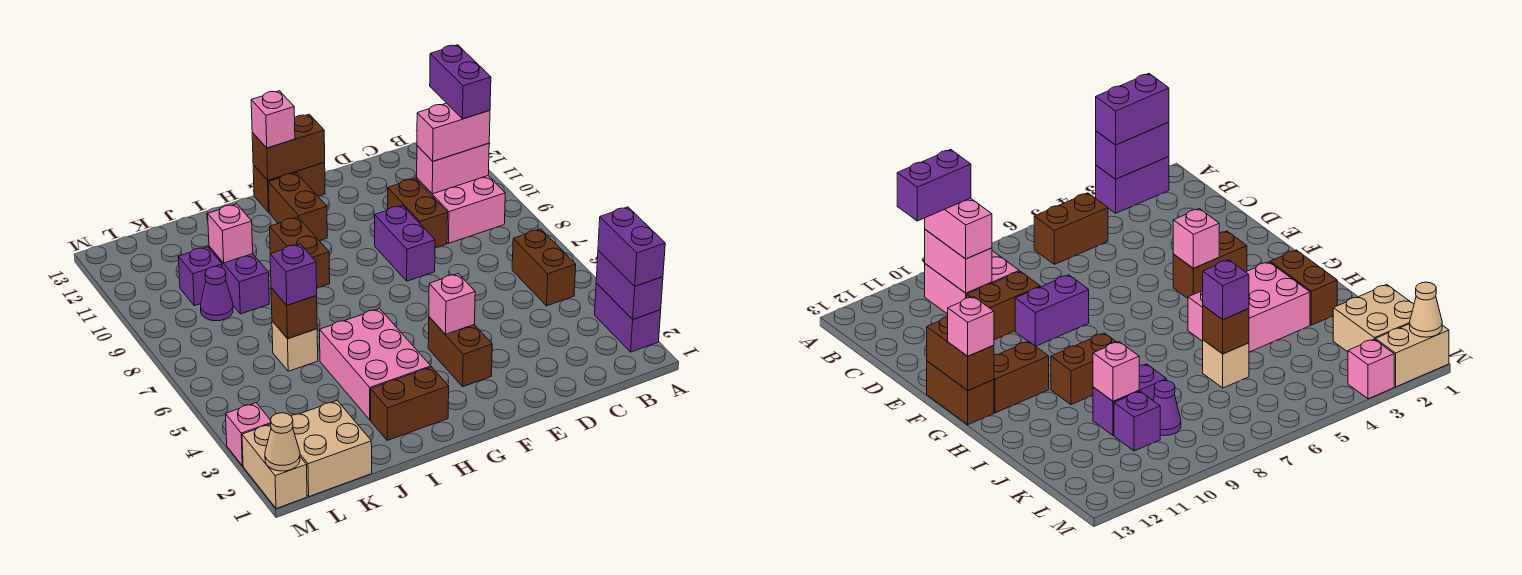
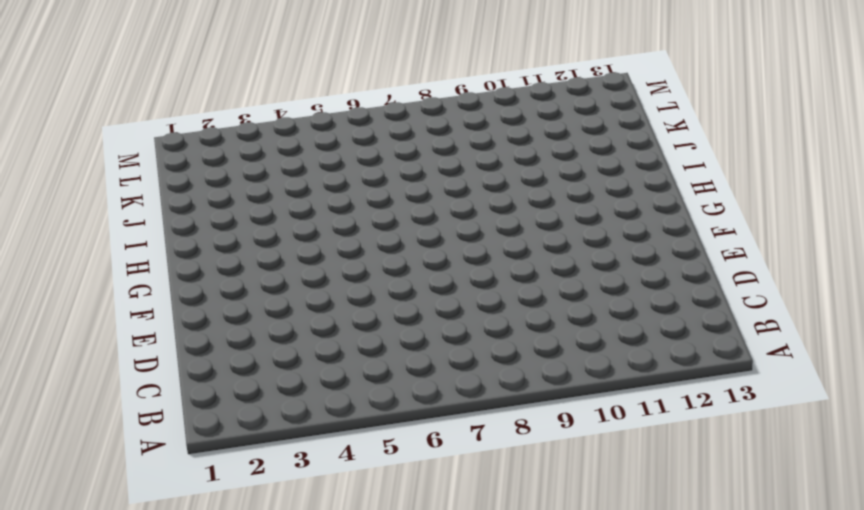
none -> purple brick A2:A3 level 1
none -> brown brick B5:B6 level 1
none -> pink brick B9:C10 level 1
none -> brown brick D9:D10 level 1

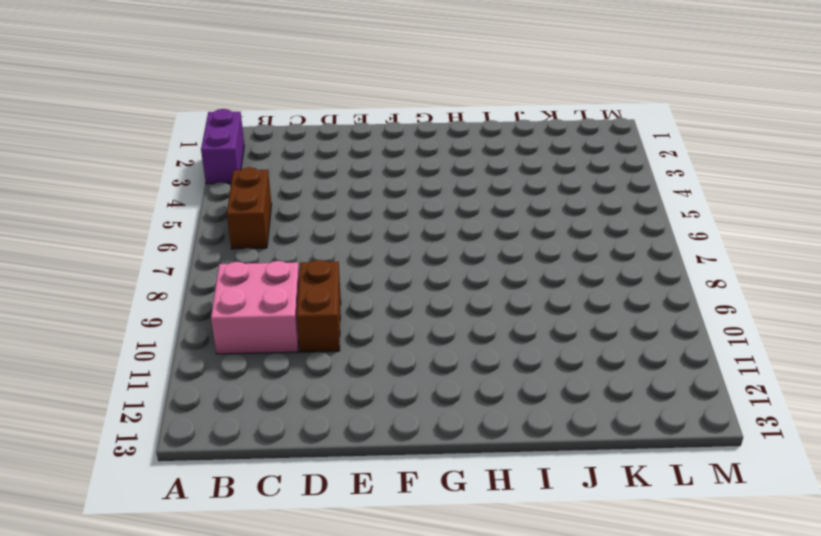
none -> purple brick E8:E9 level 1
none -> brown brick F3:F4 level 1
none -> brown brick F13:G13 level 1
none -> brown brick G11:G12 level 1

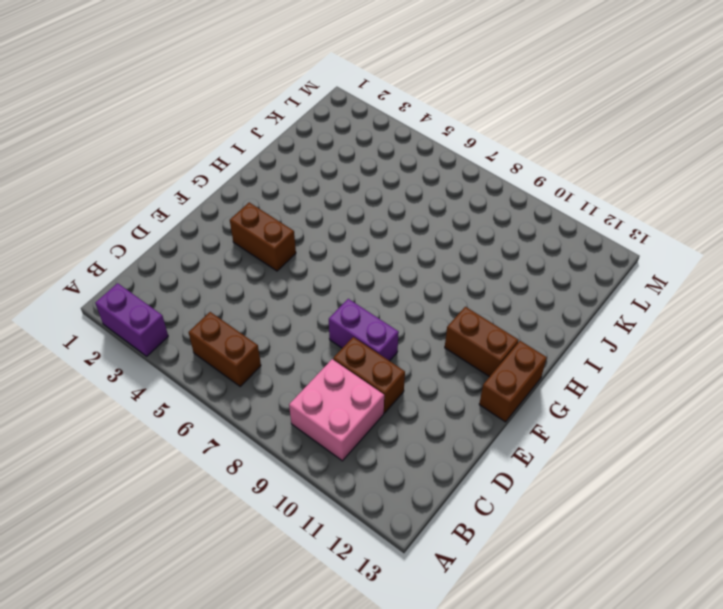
none -> brown brick H2:I2 level 1
none -> pink brick H3:I5 level 1
none -> brown brick H9:H10 level 1
none -> tan brick J6 level 1

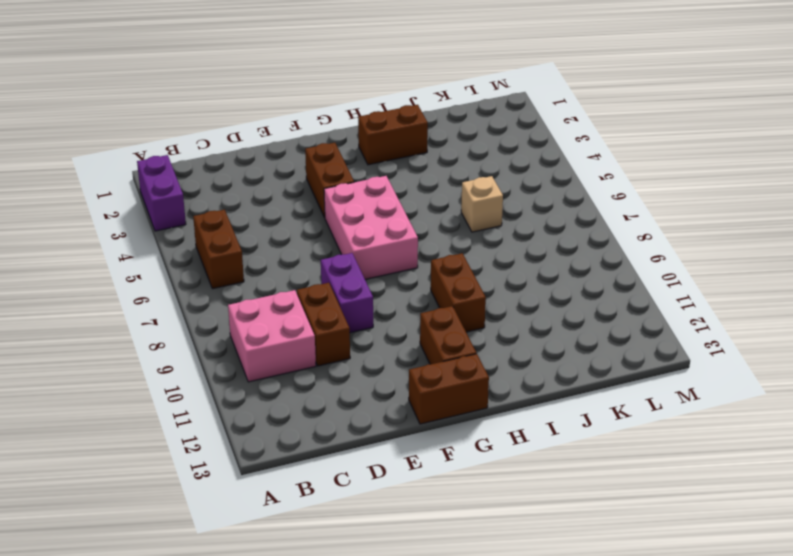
pink brick F5:G7 level 1 -> pink brick H3:I5 level 1
none -> purple brick J9:J10 level 1
none -> tan brick K1:L2 level 1
none -> purple cone K9 level 1
none -> purple brick K10 level 1

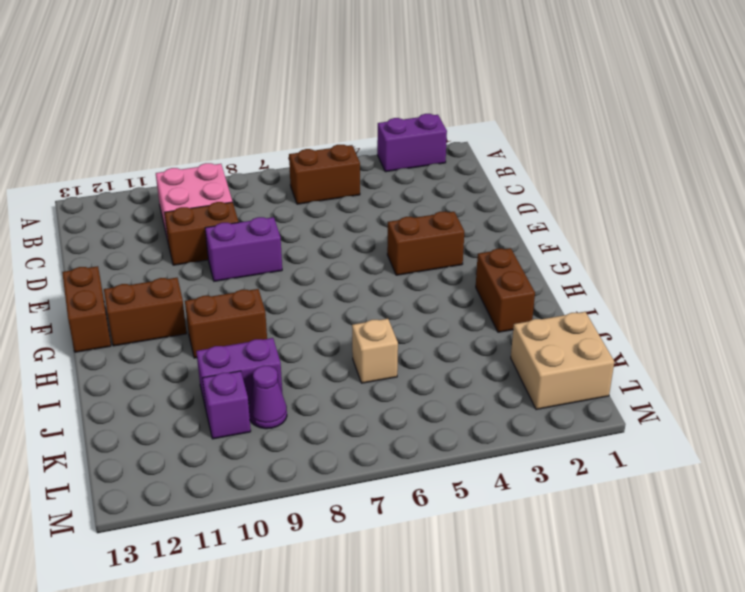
none -> pink brick H3:I5 level 1
none -> tan brick M1:M2 level 1
none -> pink brick M3 level 1
none -> purple brick A2:A3 level 2

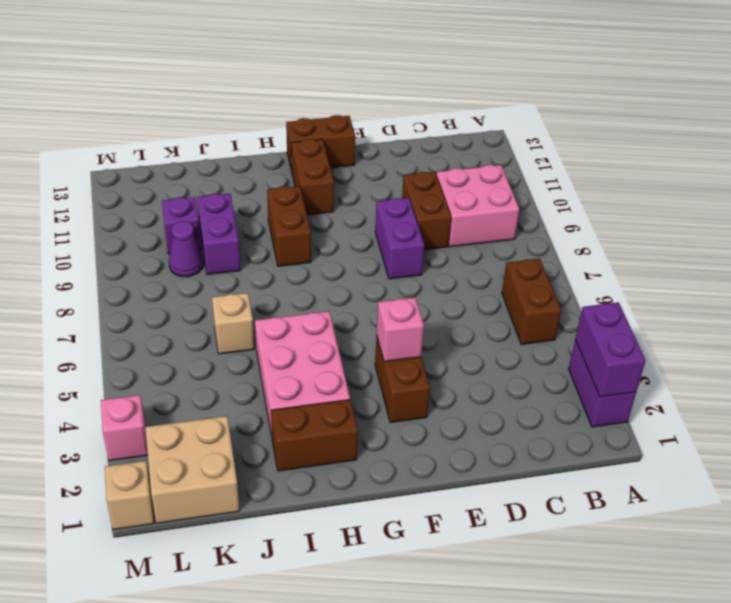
tan brick M1 level 1 -> tan brick M1:M2 level 1
none -> pink brick B10:C10 level 2
none -> brown brick F13:G13 level 2
none -> brown brick J6 level 2
none -> pink brick J10 level 2

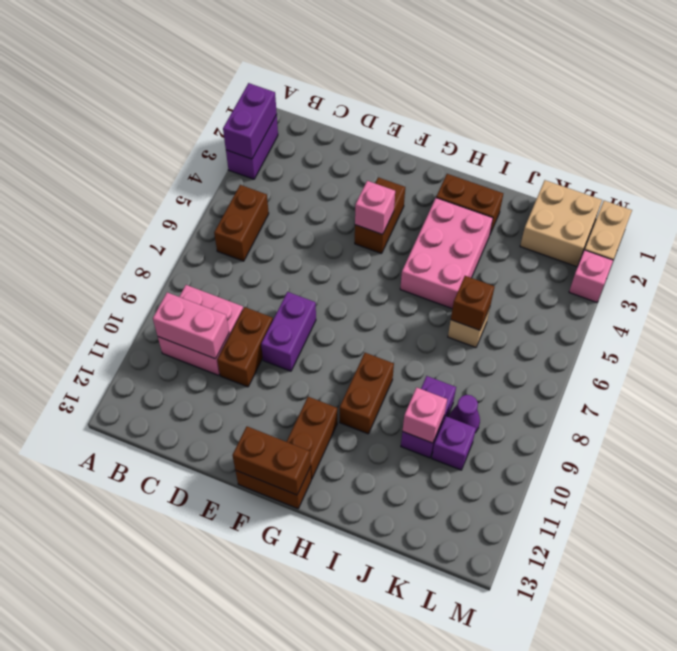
none -> tan cone M1 level 2
none -> purple brick A2:A3 level 3
none -> pink brick B10:C10 level 3
none -> pink brick G13 level 3

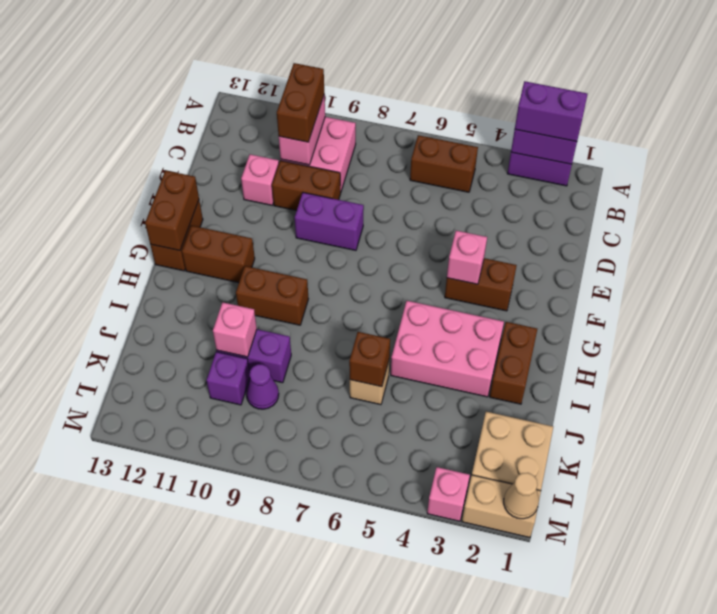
brown brick B10:C10 level 3 -> pink brick B10:C10 level 3
pink brick D11 level 1 -> pink brick G13 level 3
none -> purple brick J6 level 3
none -> purple brick B10:B11 level 4

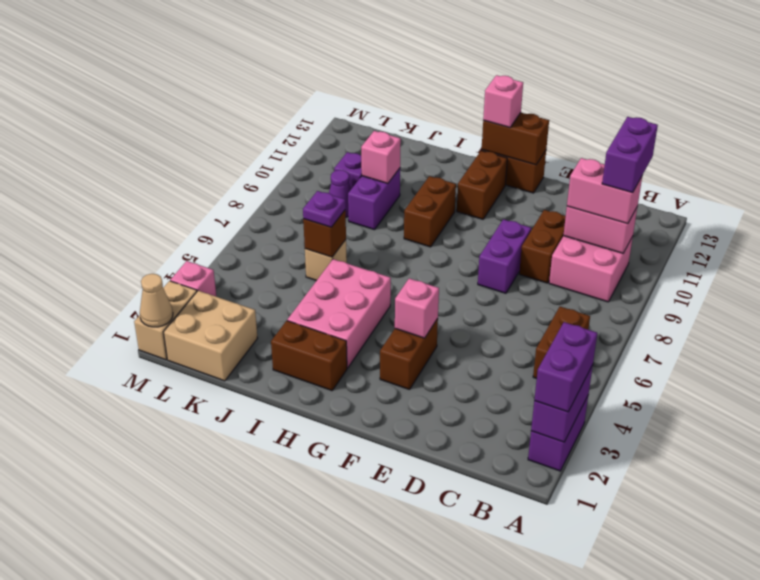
purple plate J6 level 3 -> purple brick J6 level 3

